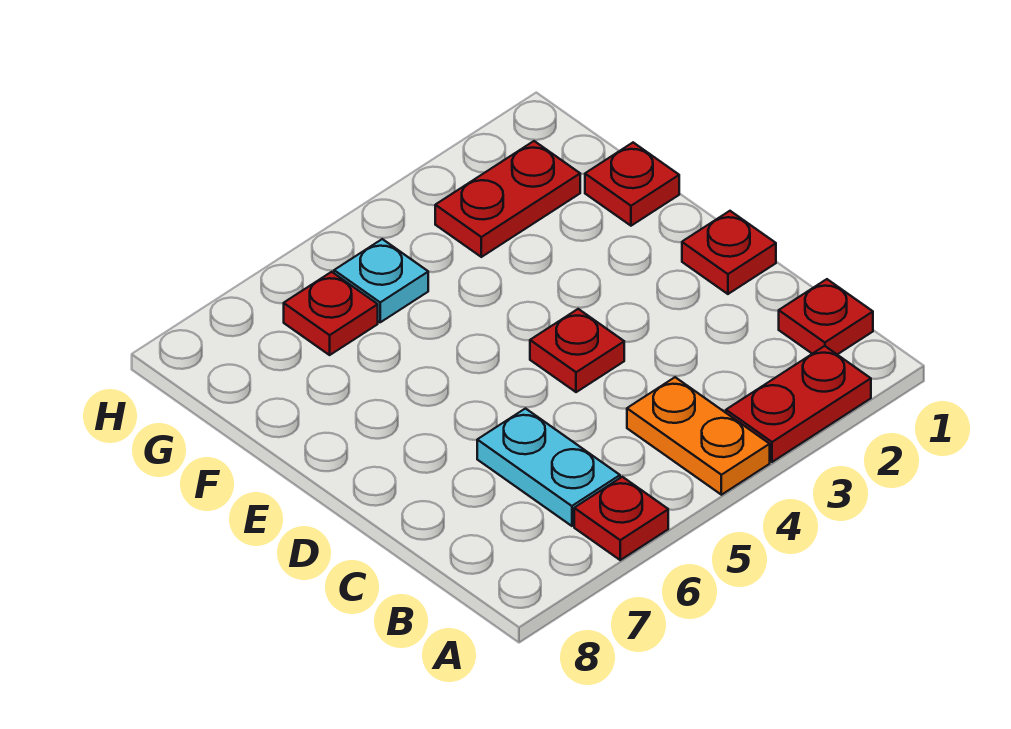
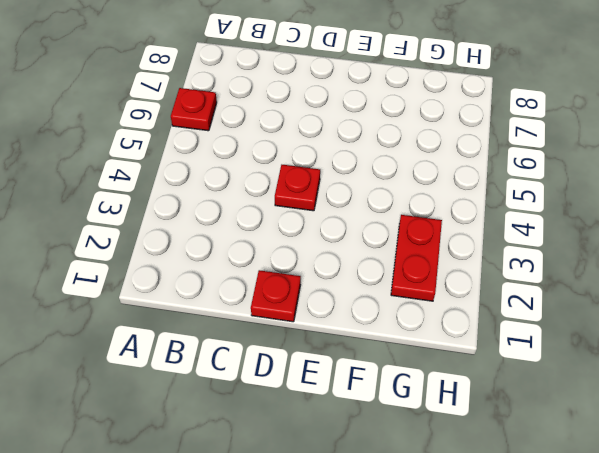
none -> red plate A2:A3 level 1
none -> orange plate A4:B4 level 1

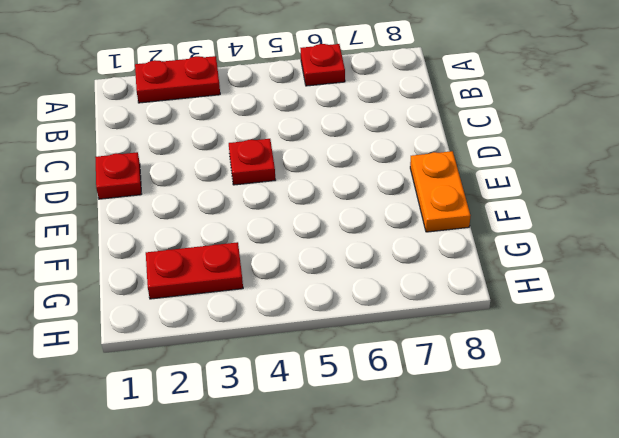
orange plate E8:F8 level 1 -> orange plate A4:B4 level 1
none -> red plate B1 level 1
none -> cyan plate B6:C6 level 1

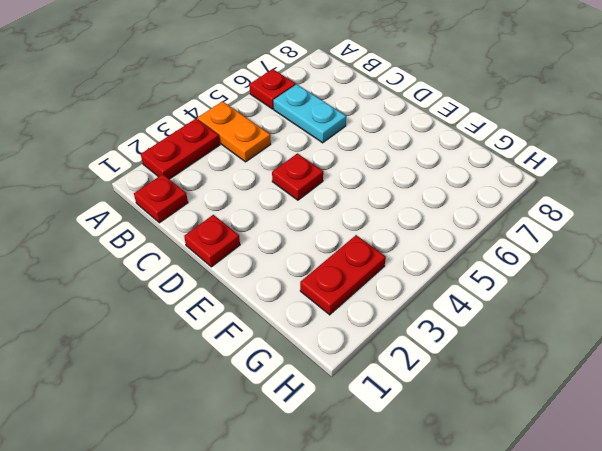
none -> red plate F1 level 1
none -> cyan plate G5 level 1

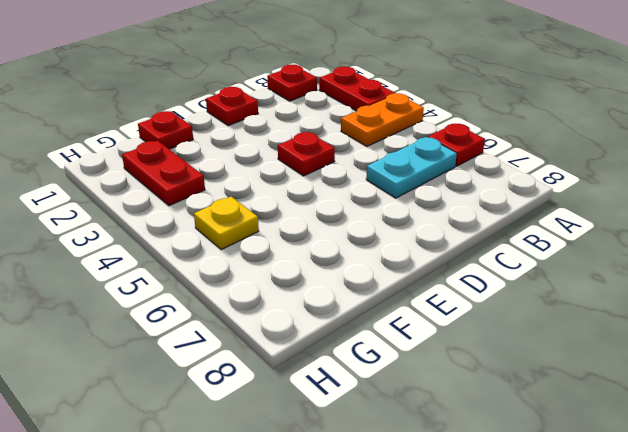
yellow plate G5 level 1 -> cyan plate G5 level 1
none -> red plate G6 level 1

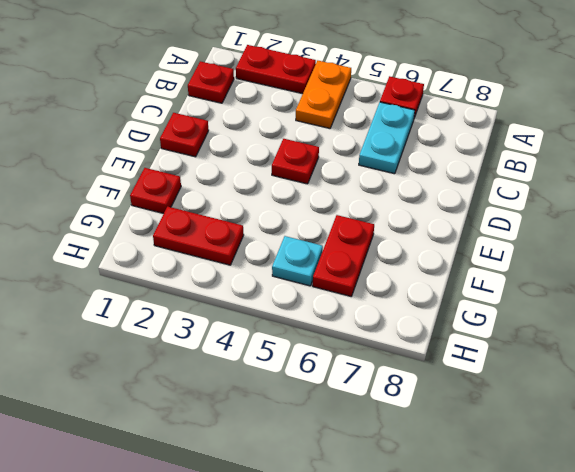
red plate F6:G6 level 1 -> red plate G6 level 1

